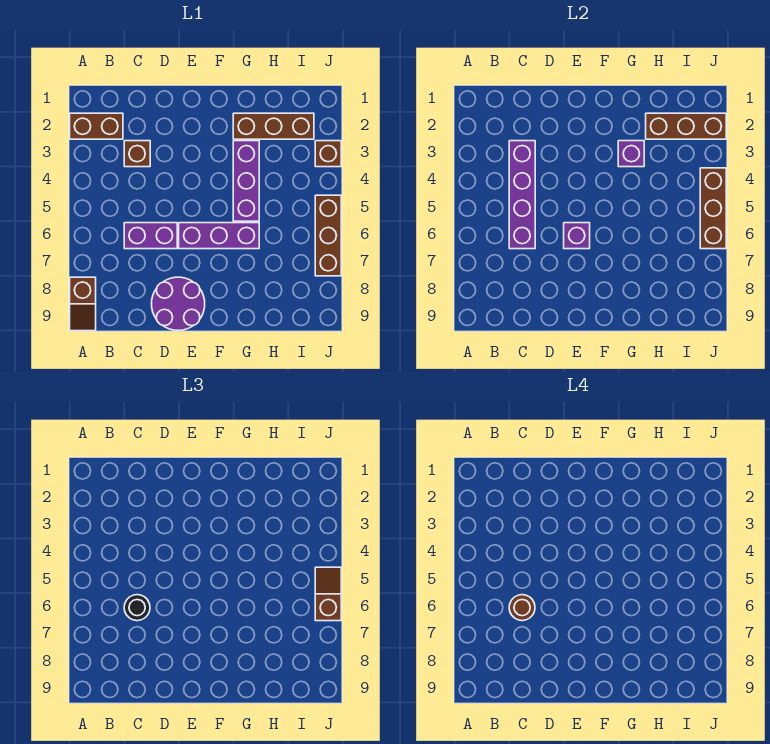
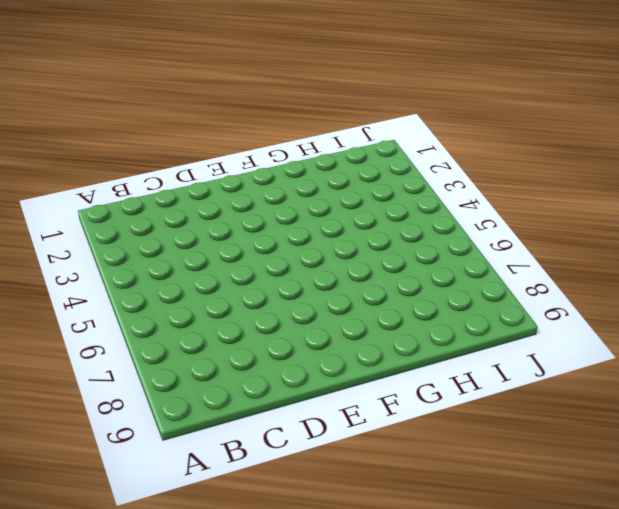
none -> brown brick A2:B2 level 1
none -> brown slope A8:A9 level 1 top 8
none -> brown brick C3 level 1

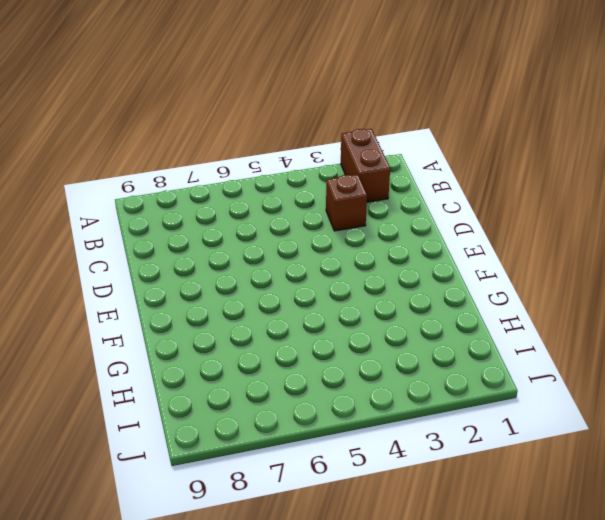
none -> brown slope A8:A9 level 1 top 8
none -> purple brick C6:D6 level 1
none -> purple round brick D8:E9 level 1

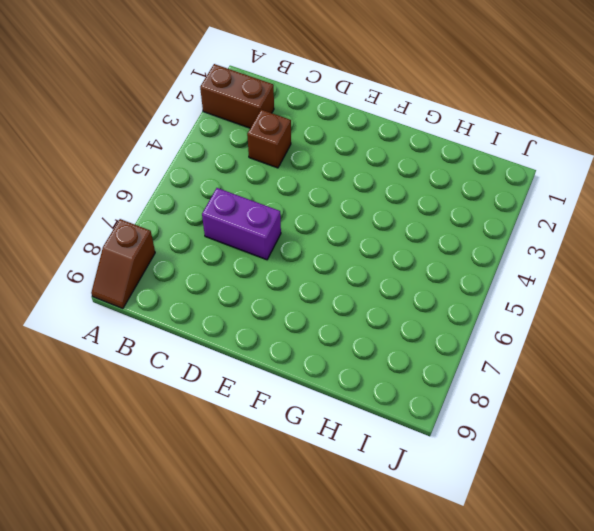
none -> purple round brick D8:E9 level 1
none -> purple brick E6:G6 level 1
none -> brown brick G2:I2 level 1

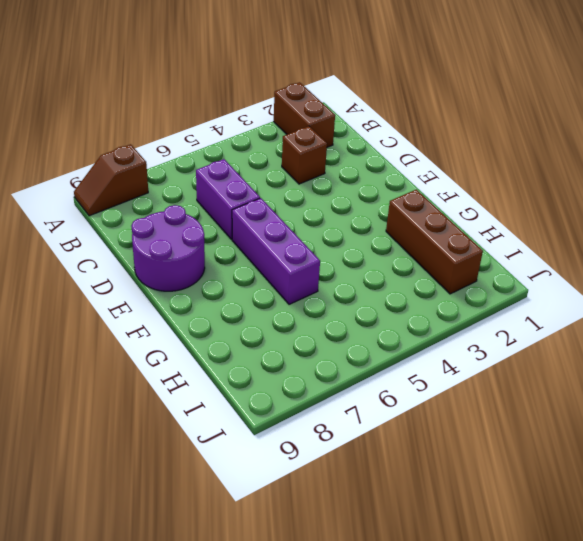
none -> purple brick G3:G5 level 1
none -> brown brick J3 level 1
none -> brown brick J5:J7 level 1

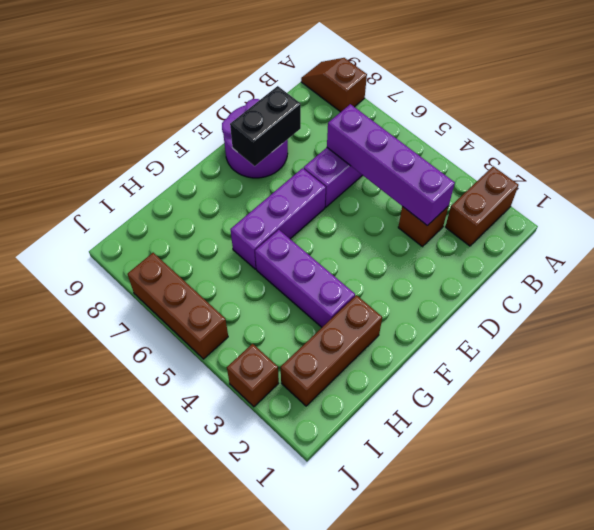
black brick D8:E8 level 2 -> none
none -> purple brick E6 level 2
none -> purple brick G3 level 2
none -> brown brick H2:J2 level 2

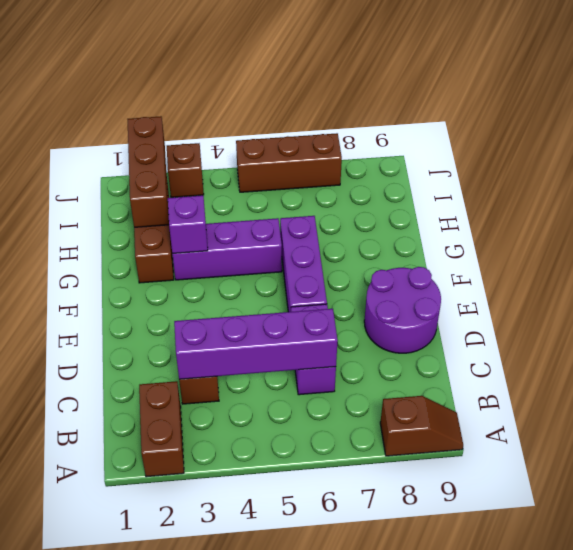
none -> purple brick E6 level 2
none -> brown brick J4:J6 level 2
none -> black round brick C6 level 3

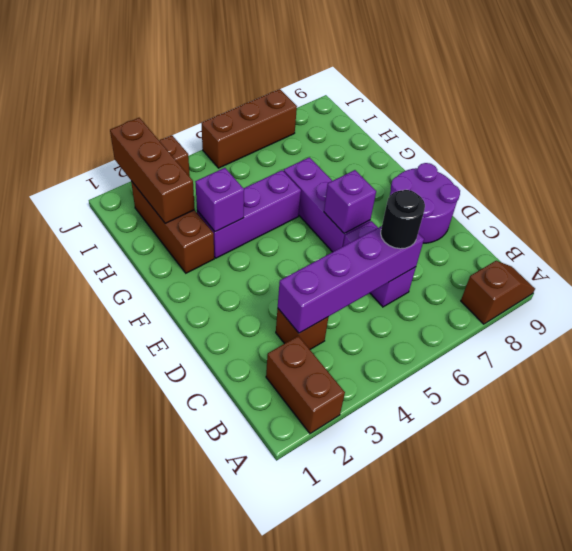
none -> brown brick J4:J6 level 2
none -> brown slope J5:J6 level 3 top 6
none -> brown round brick C6 level 4

